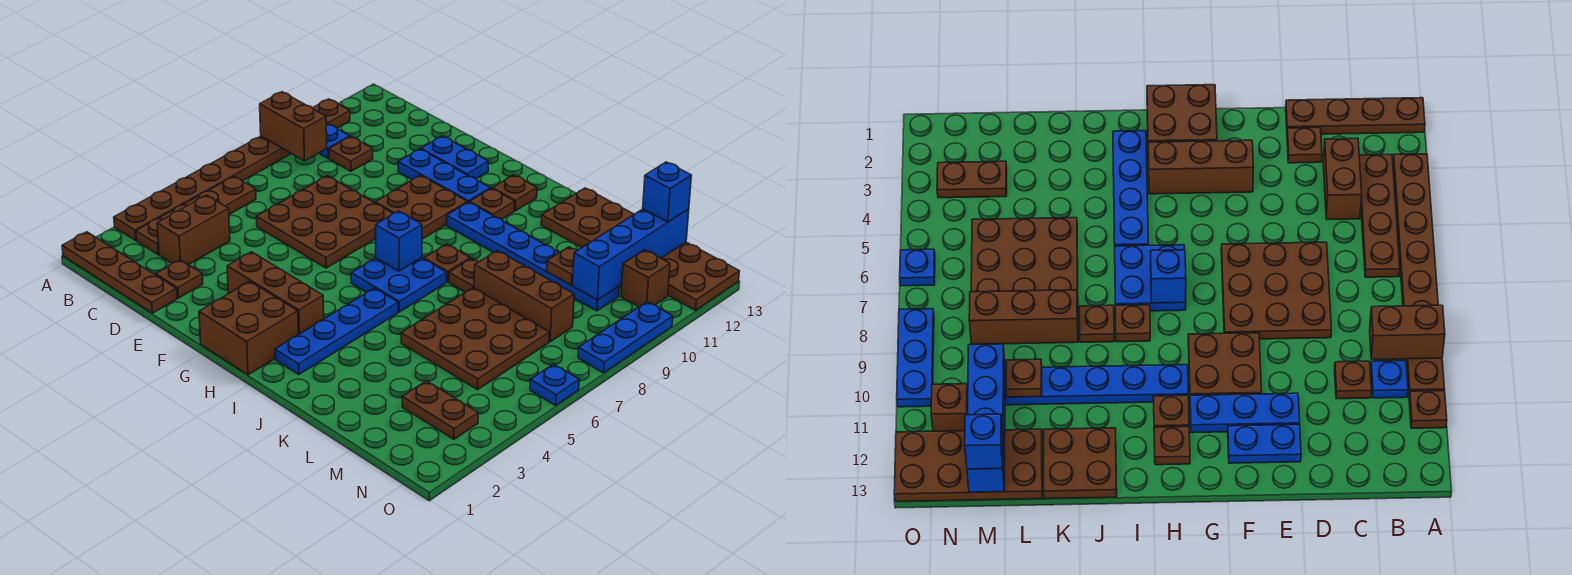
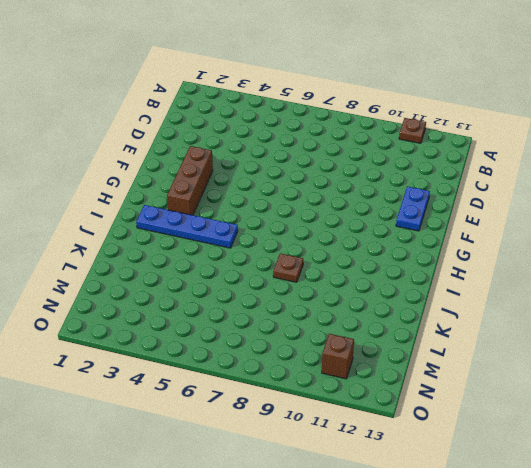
none -> brown plate A1:D1 level 1
none -> brown plate A3:A10 level 1
none -> brown plate B3:B6 level 1
none -> blue plate B10 level 1

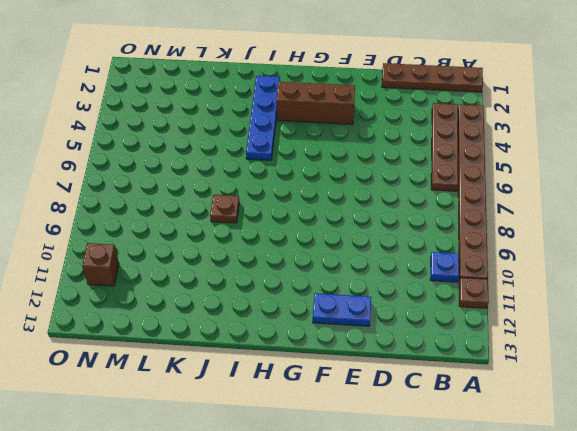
none -> brown brick C3:C4 level 1
none -> brown plate C10 level 1
none -> brown plate D2 level 1
none -> brown plate D6:F8 level 1

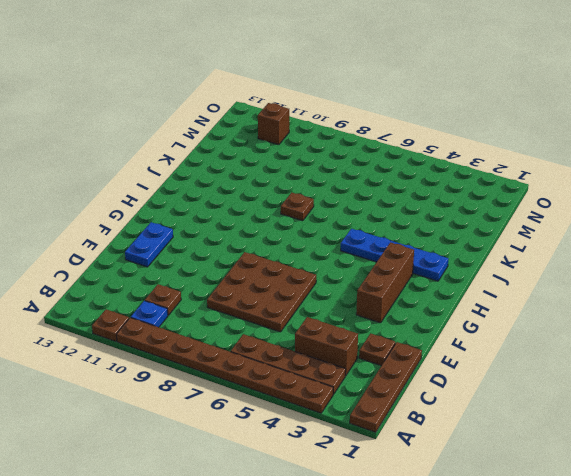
none -> blue plate E11:G11 level 1
none -> brown plate F9:G10 level 1
none -> brown brick G1:H2 level 1
none -> blue plate H6:I7 level 1

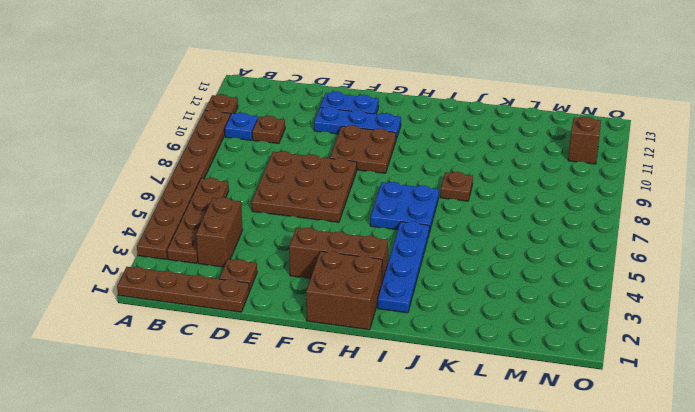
none -> blue plate H10:M10 level 1
none -> brown plate H11 level 1
none -> brown plate H12 level 1
none -> brown plate I8 level 1

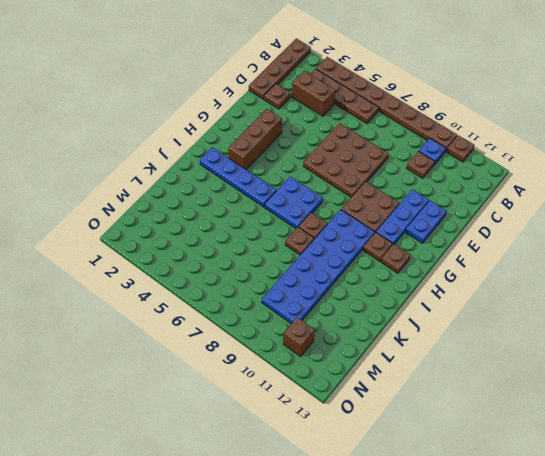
blue plate H9:M10 level 1 -> blue plate H10:M10 level 1
none -> brown brick G1:H2 level 1
none -> brown plate J12:K13 level 1
none -> brown plate K5:M7 level 1
none -> brown brick K8:M8 level 1

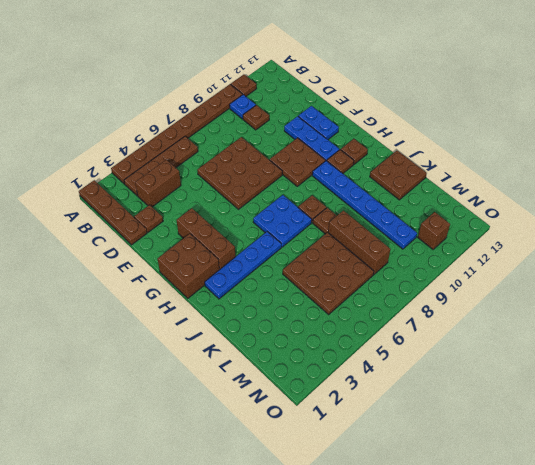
none -> brown plate L12:O13 level 1
none -> brown plate M3:N3 level 1
none -> blue plate O6 level 1
none -> blue plate O8:O10 level 1

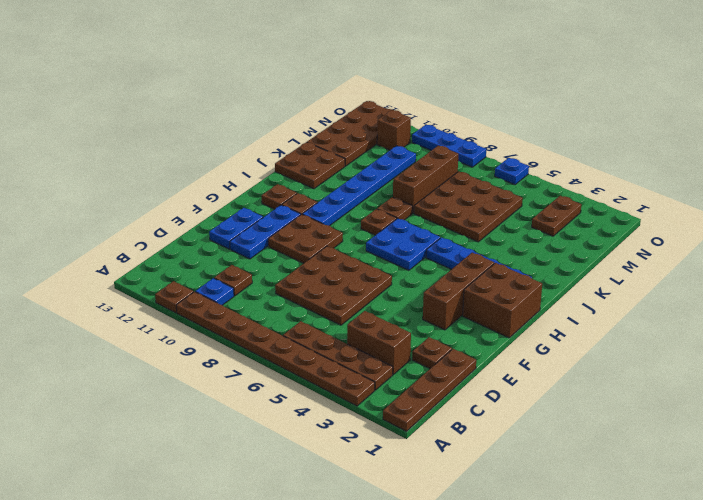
none -> brown brick A9:B9 level 2
none -> blue brick H7 level 2
none -> brown plate L10 level 2
none -> blue brick M10:M13 level 2

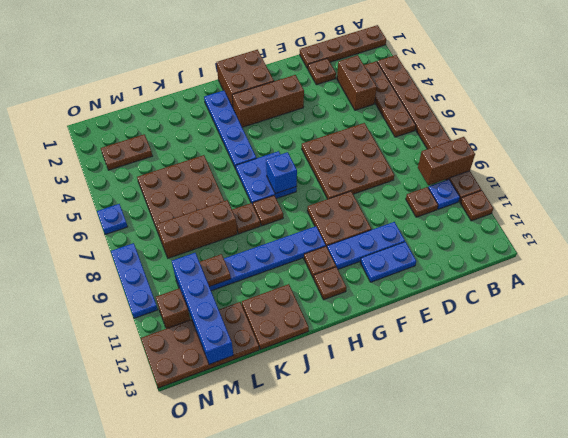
none -> blue brick M13 level 3

